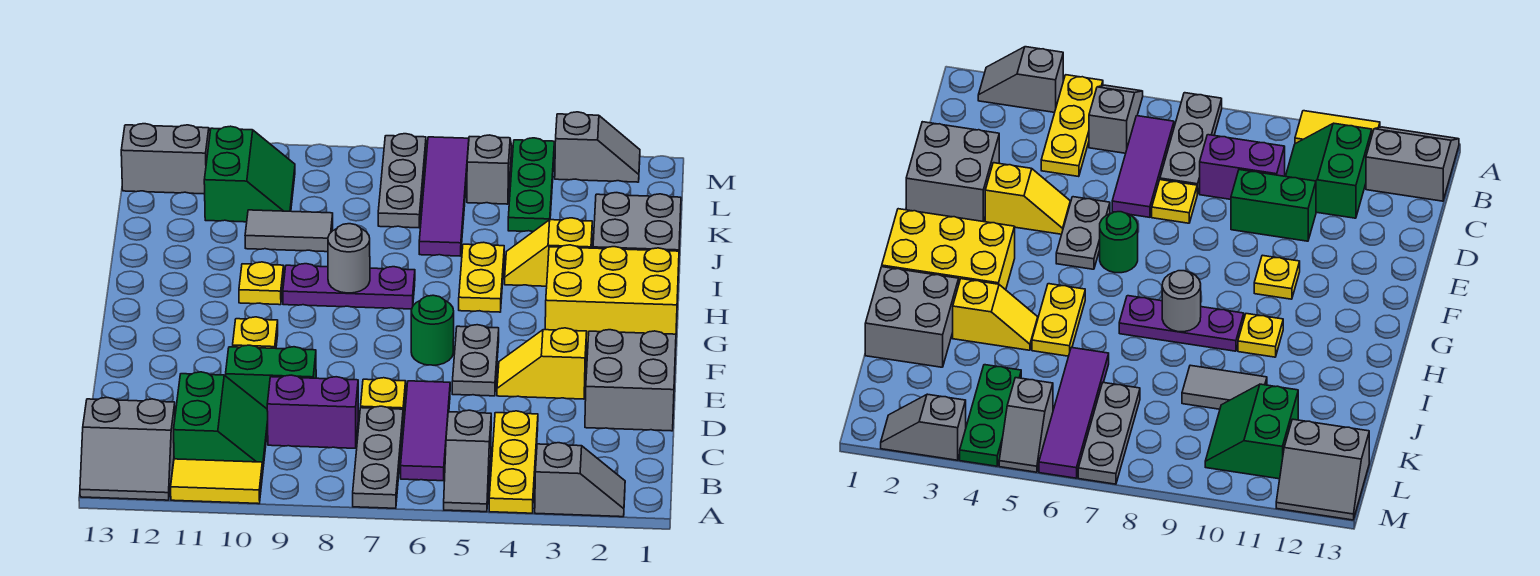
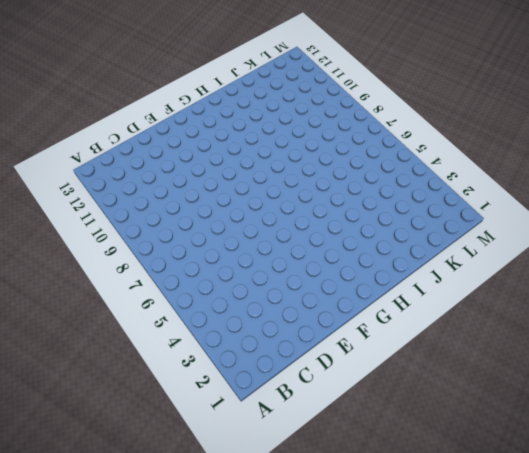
none -> grey slope A2:A3 level 1 top 3
none -> yellow plate A4:C4 level 1
none -> grey slope A5:B5 level 1 top B
none -> grey plate A7:C7 level 1

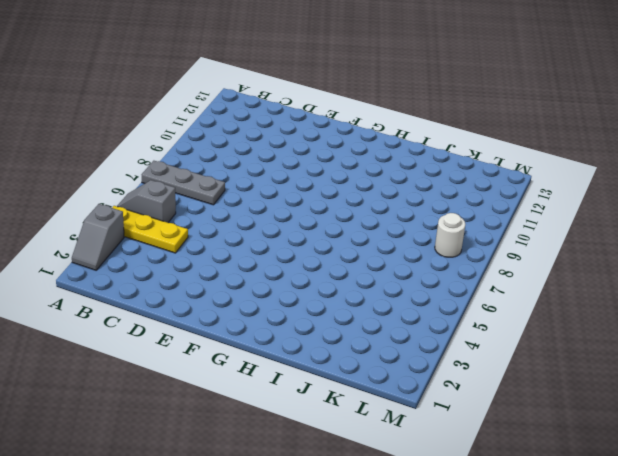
white round brick L8 level 1 -> none
none -> yellow tile A10:A11 level 1
none -> grey slope A12:B13 level 1 top B
none -> purple tile B6:D6 level 1
none -> green slope B10:C11 level 1 top 11

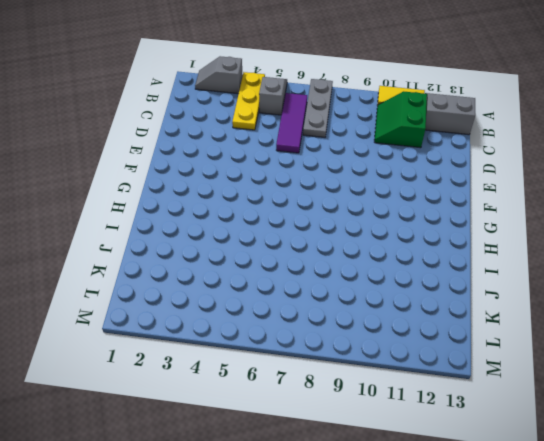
none -> purple brick C8:C9 level 1
none -> grey brick D1:E2 level 1
none -> yellow plate D7 level 1
none -> green brick D9:D10 level 1

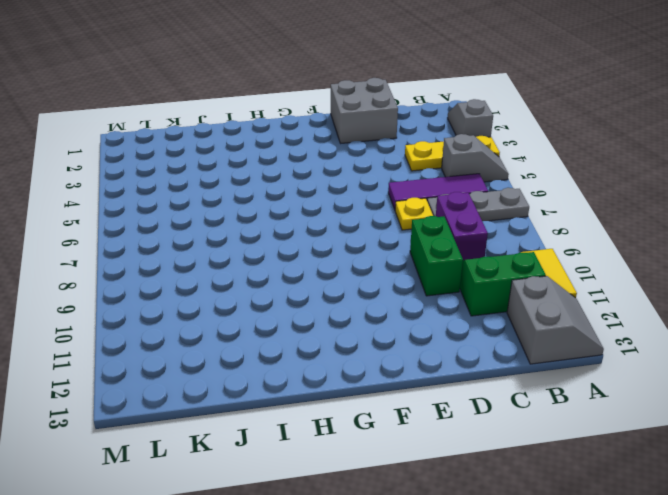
none -> yellow slope E3:E4 level 1 top 3
none -> grey plate E5:F5 level 1
none -> green round brick F6 level 1
none -> yellow plate F10 level 1

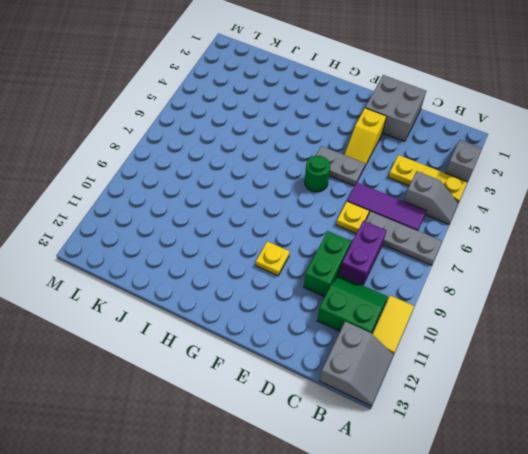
none -> yellow brick G1:H3 level 1
none -> yellow plate H5:I5 level 1
none -> purple plate H7:H9 level 1
none -> yellow plate H10 level 1

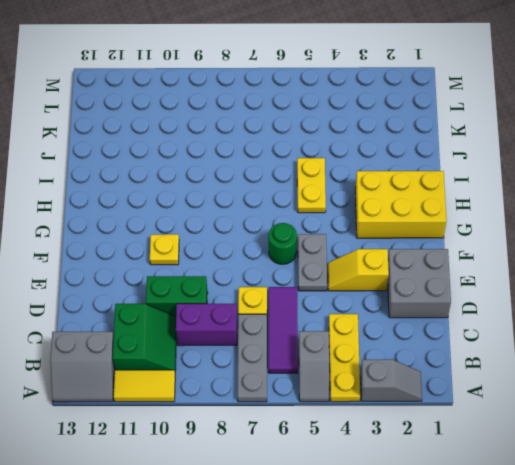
none -> purple plate H7:H9 level 1
none -> yellow plate H10 level 1
none -> grey brick I1:J2 level 1
none -> yellow slope I3:I4 level 1 top 3

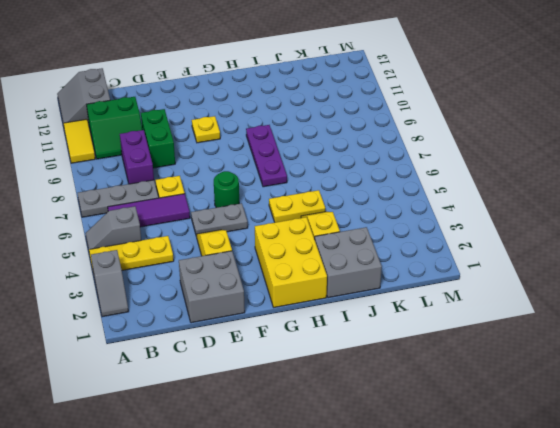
none -> yellow plate H10 level 1
none -> purple tile J6:M6 level 1
none -> grey tile J9:J10 level 1
none -> green plate K4:M4 level 1

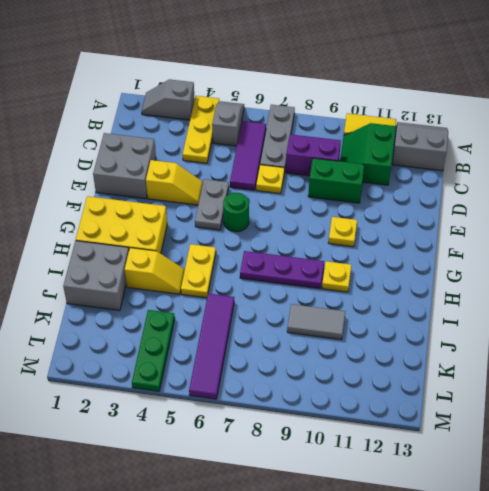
none -> grey plate K7:M7 level 1
none -> green slope K10:L11 level 1 top 11
none -> grey slope L5:M5 level 1 top L
none -> grey slope L12:M13 level 1 top L

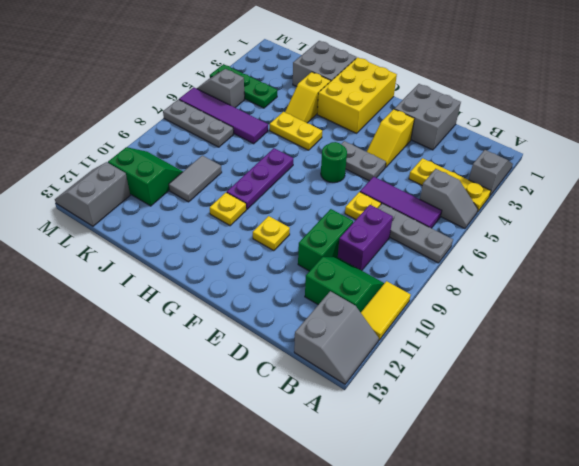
none -> grey slope M2:M3 level 1 top 3
none -> grey round brick H8 level 2

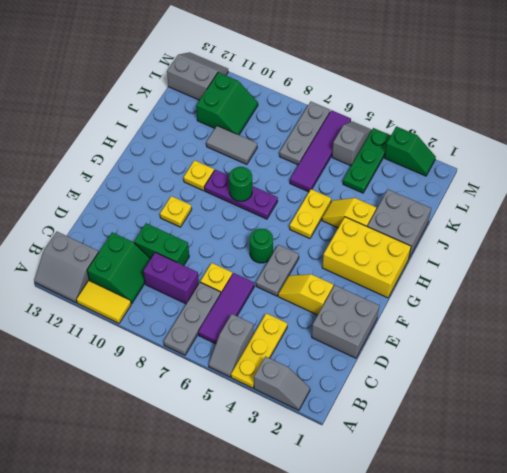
green round brick H8 level 2 -> grey round brick H8 level 2
green slope M2:M3 level 1 top 3 -> grey slope M2:M3 level 1 top 3

